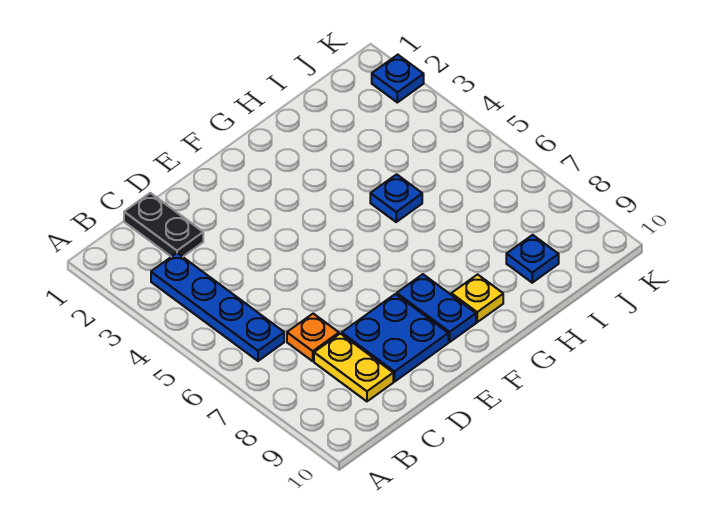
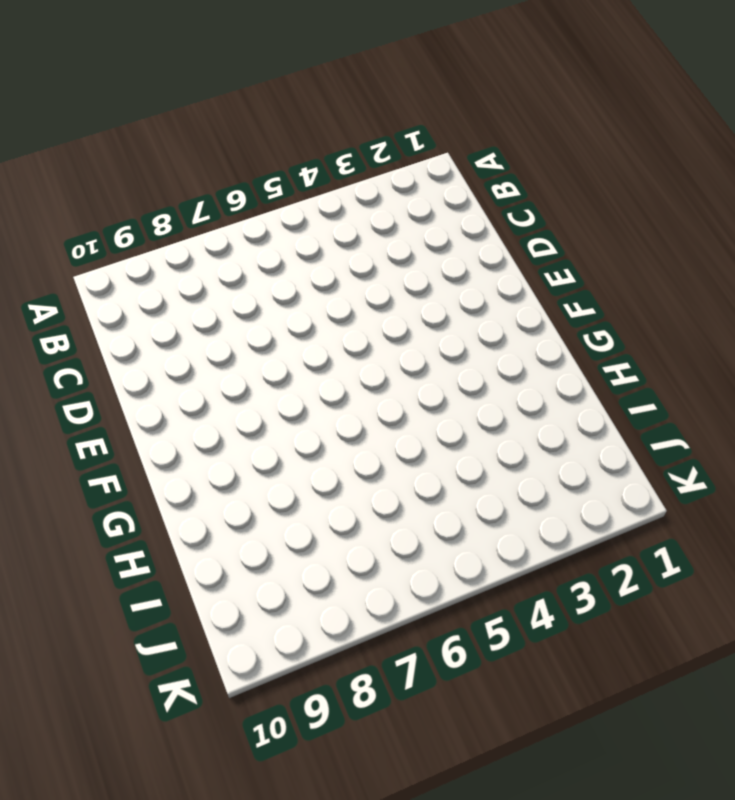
none -> blue plate B3:B6 level 1
none -> black plate C1:C2 level 1

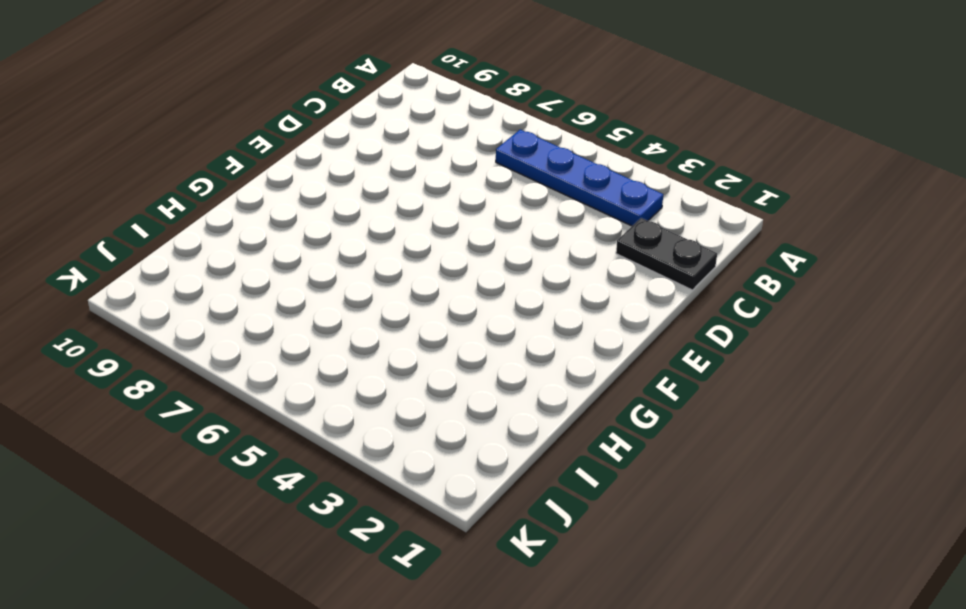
none -> orange plate C7 level 1
none -> yellow plate C8:C9 level 1

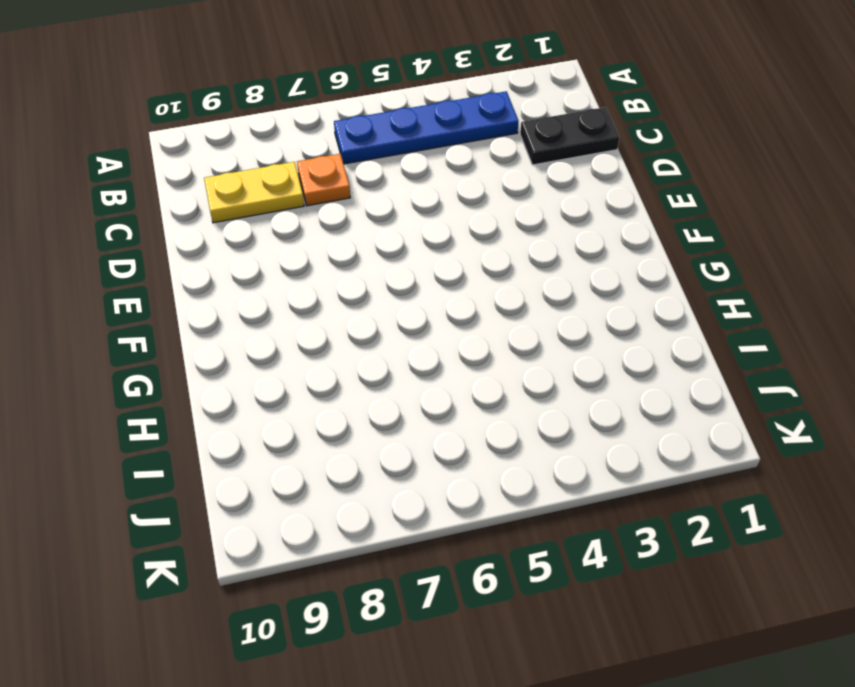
none -> blue plate D8:E9 level 1
none -> blue plate F8:F9 level 1

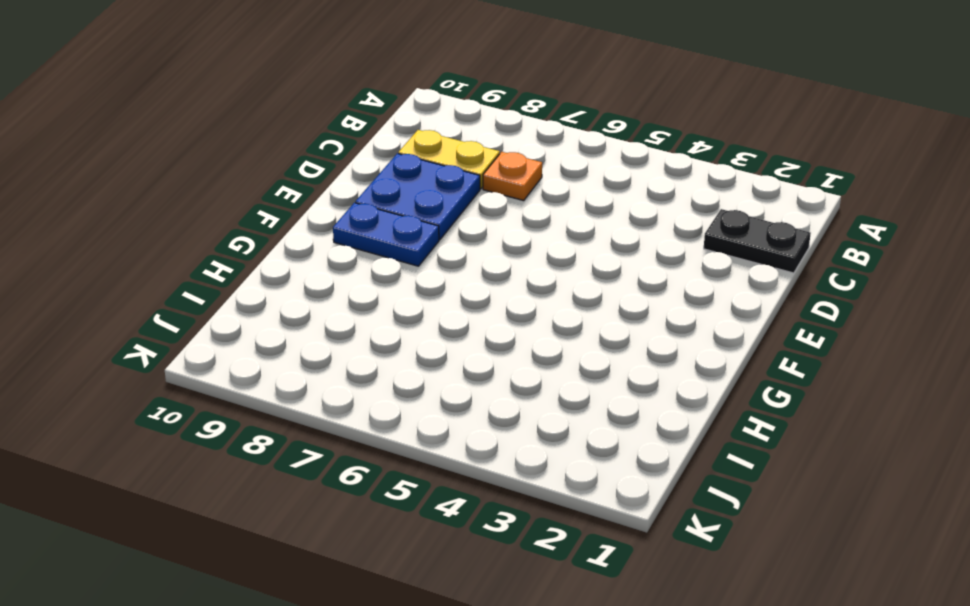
none -> blue plate B3:B6 level 1
none -> yellow plate G9 level 1

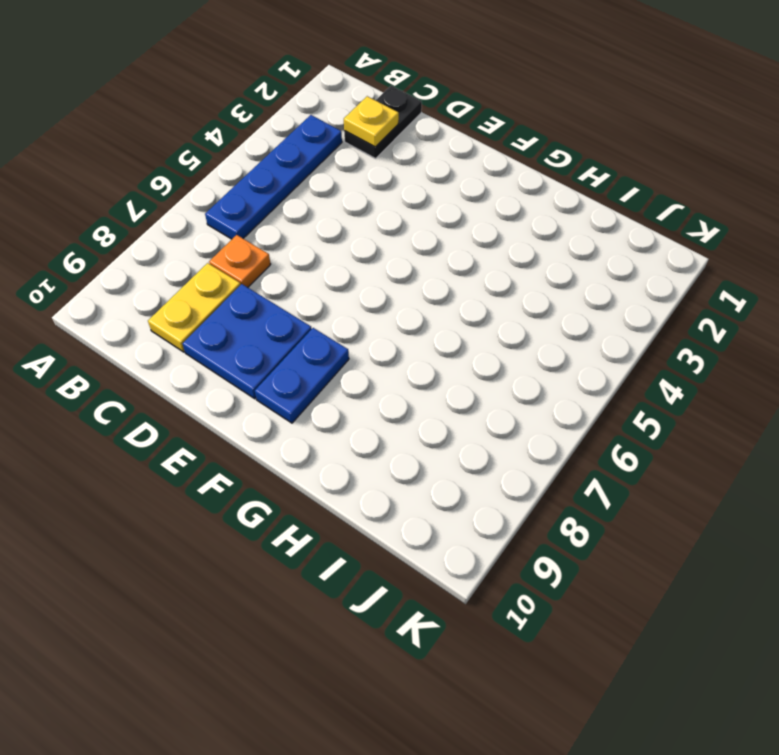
yellow plate C2 level 2 -> yellow plate G9 level 1
none -> blue plate H5 level 1
none -> blue plate I9 level 1

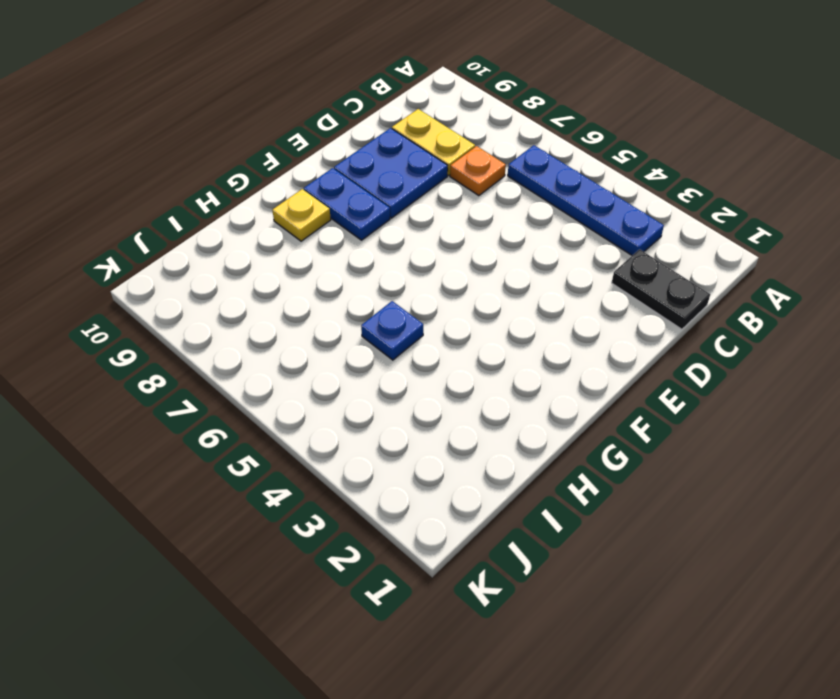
none -> blue plate I9 level 1
none -> blue plate K2 level 1

